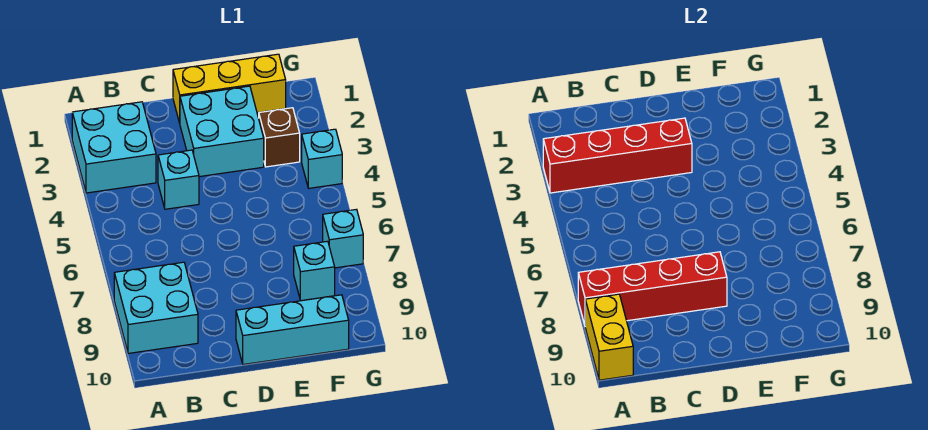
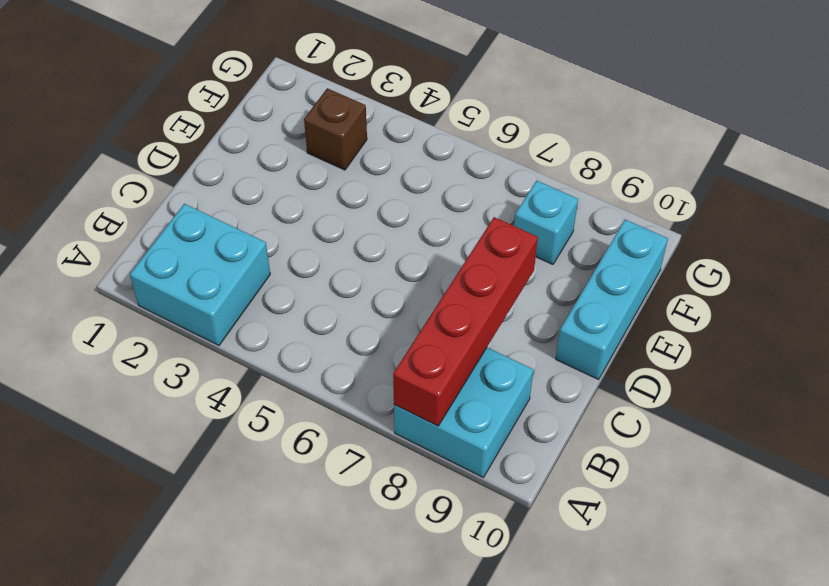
none -> cyan brick C4 level 1
none -> yellow brick D1:F1 level 1
none -> cyan brick D2:E3 level 1

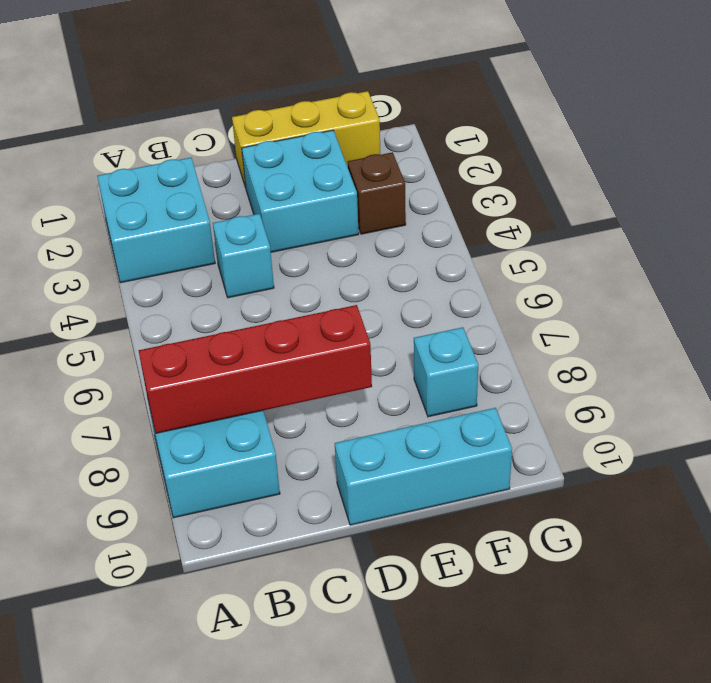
none -> cyan brick G4 level 1
none -> cyan brick G7 level 1
none -> red brick A3:D3 level 2

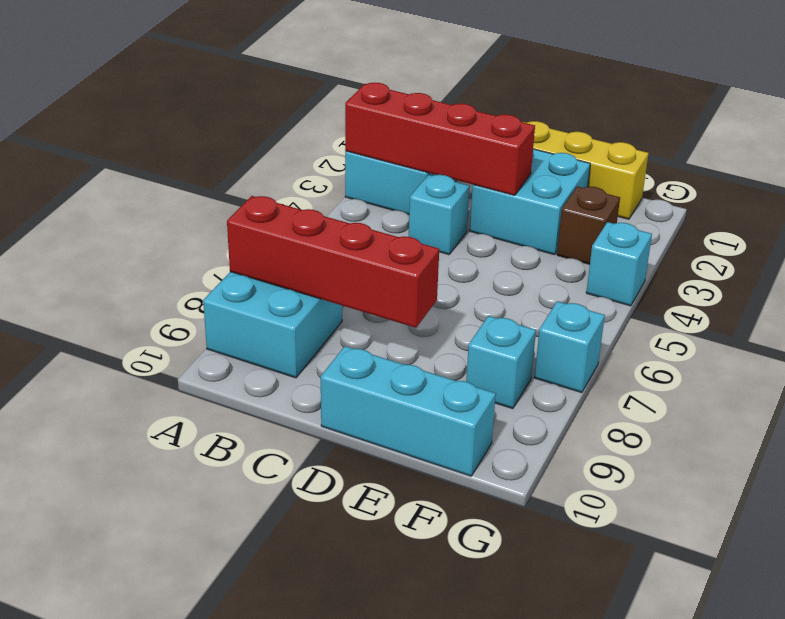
none -> yellow brick A9:A10 level 2

